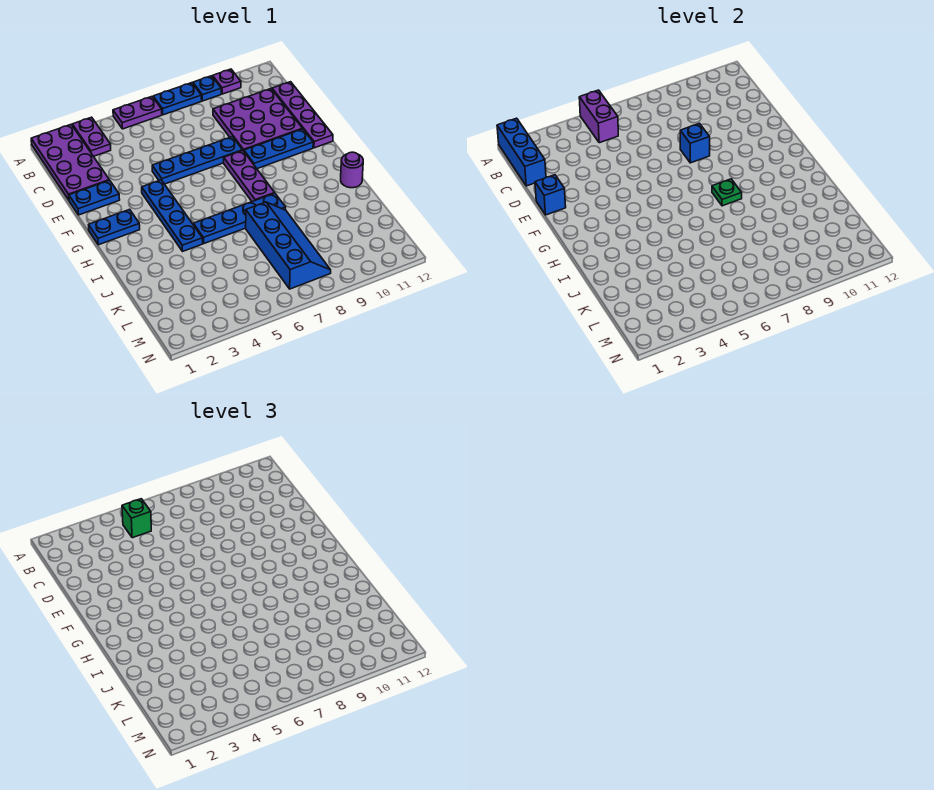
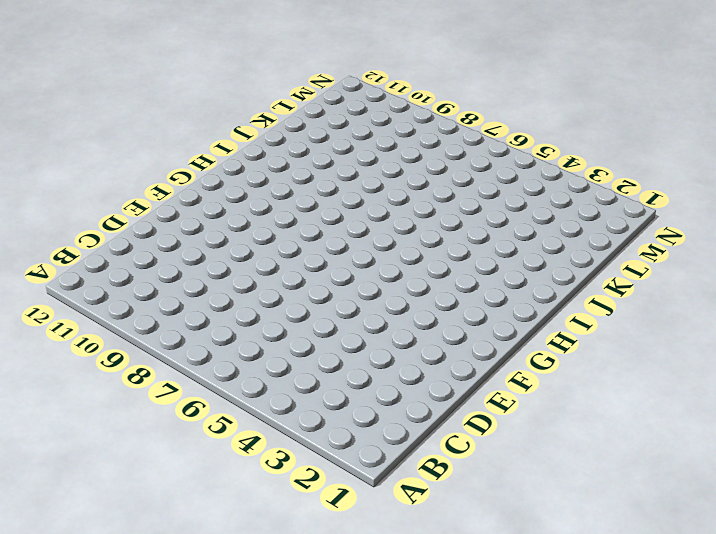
none -> purple plate A1:D2 level 1
none -> purple plate A3:B3 level 1
none -> purple plate A5:A6 level 1

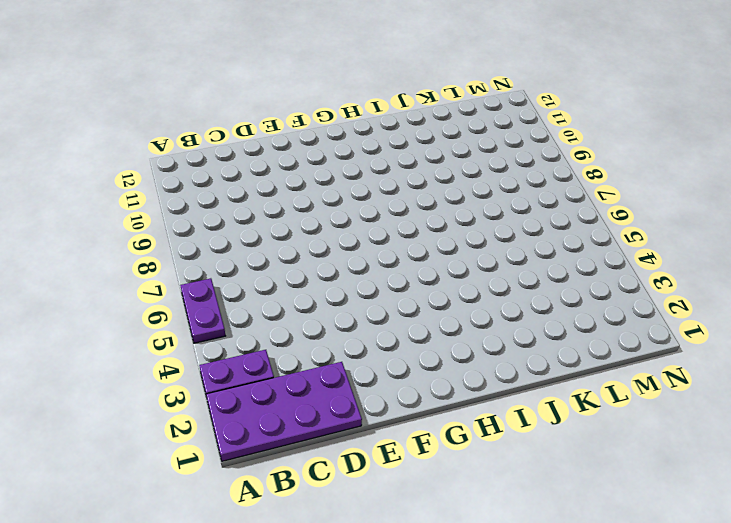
none -> blue plate A7:A8 level 1
none -> blue plate A9 level 1
none -> purple plate A10 level 1

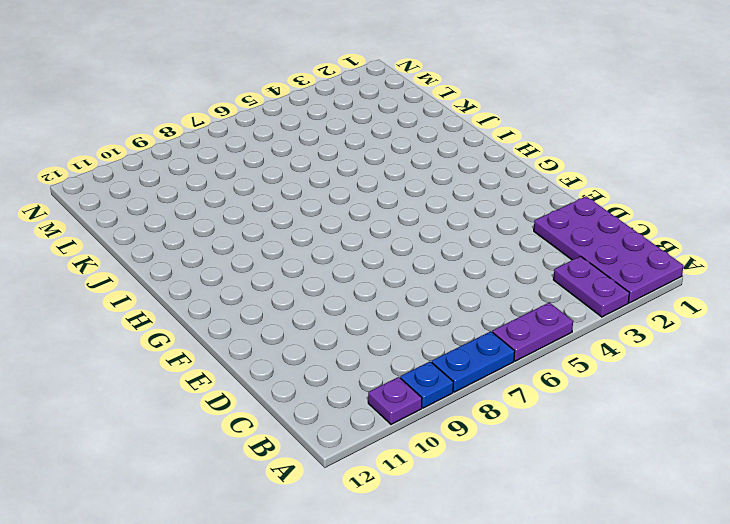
none -> purple plate C9:E11 level 1
none -> purple plate C12:F12 level 1
none -> blue plate E1:E2 level 1

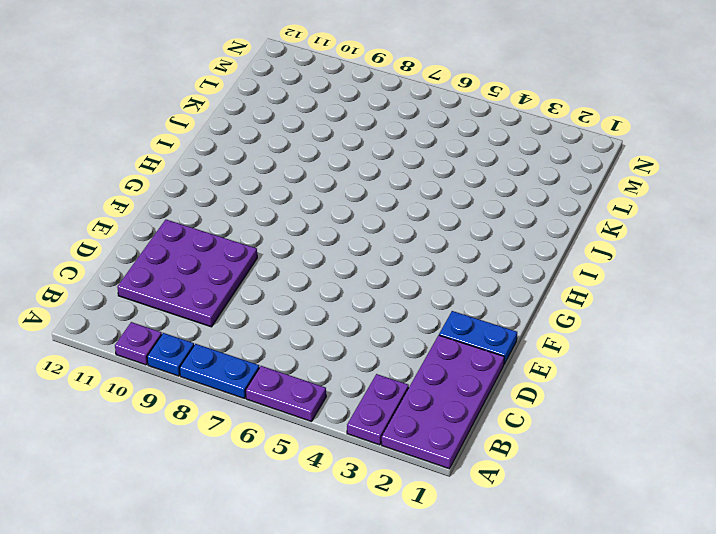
none -> purple plate C12:F12 level 1
none -> blue plate E5:E8 level 1
none -> blue plate F4:I4 level 1

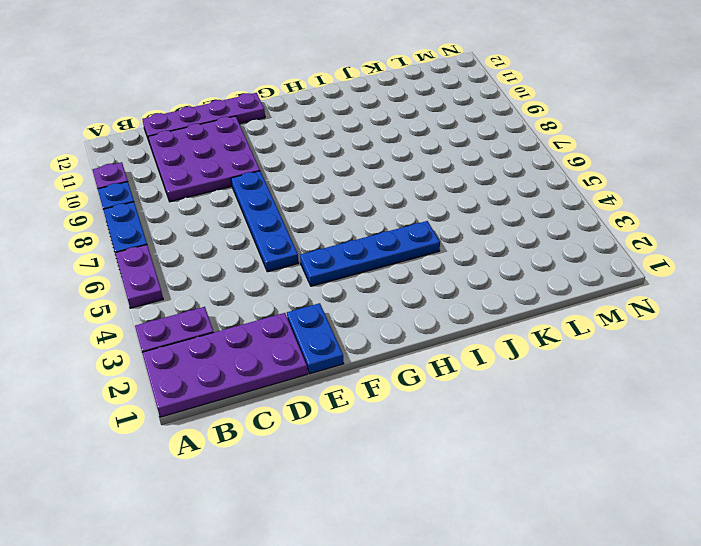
none -> purple plate F8:H8 level 1
none -> blue plate F9:F11 level 1
none -> blue plate G1:G2 level 1

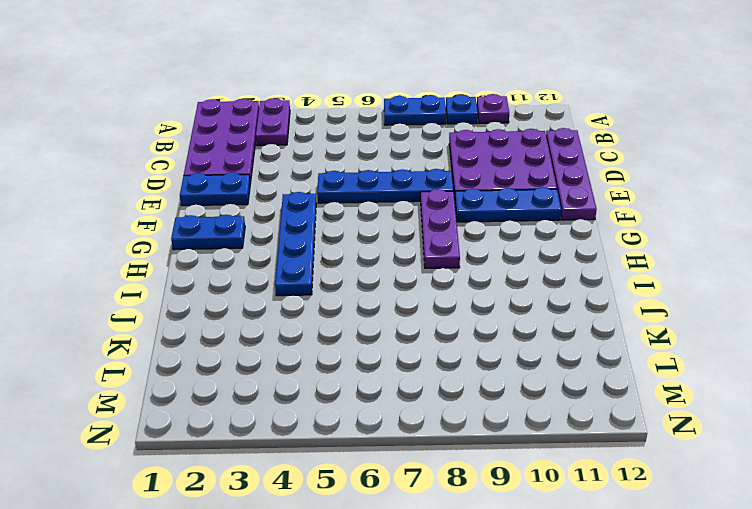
none -> purple plate A5:A6 level 1
none -> blue plate I5:I8 level 1
none -> purple round brick I12 level 1

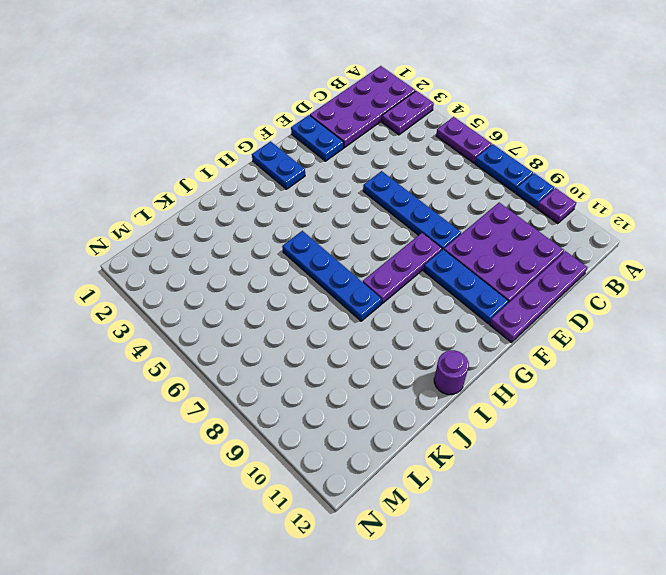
none -> blue plate F4:I4 level 1
none -> blue slope J7:M8 level 1 top 7
none -> blue brick A1:C1 level 2

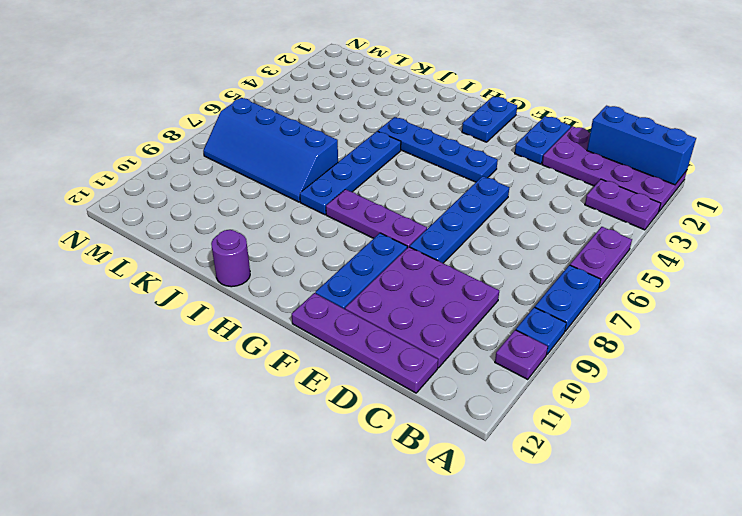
none -> purple brick A5:B5 level 2
none -> blue brick E1 level 2
none -> blue brick E8 level 2

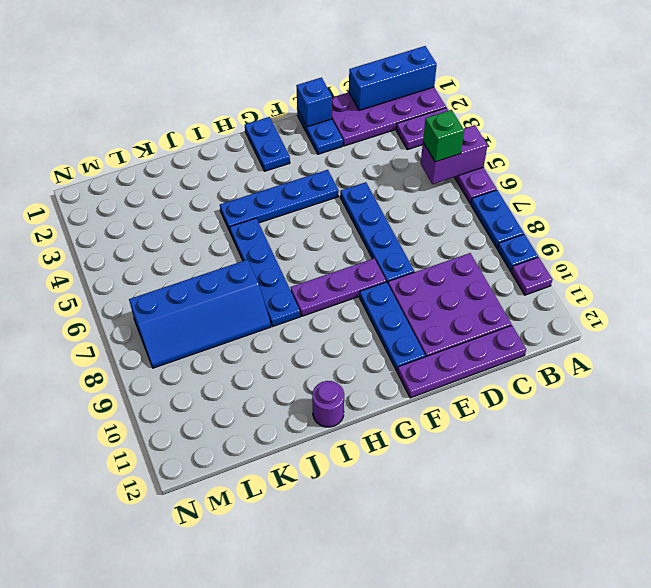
none -> blue brick E8 level 2
none -> green plate H8 level 2

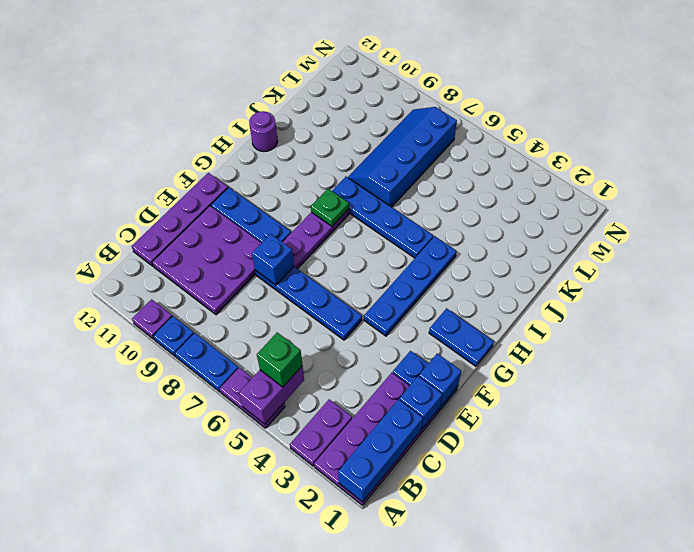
blue brick D1 level 2 -> none

